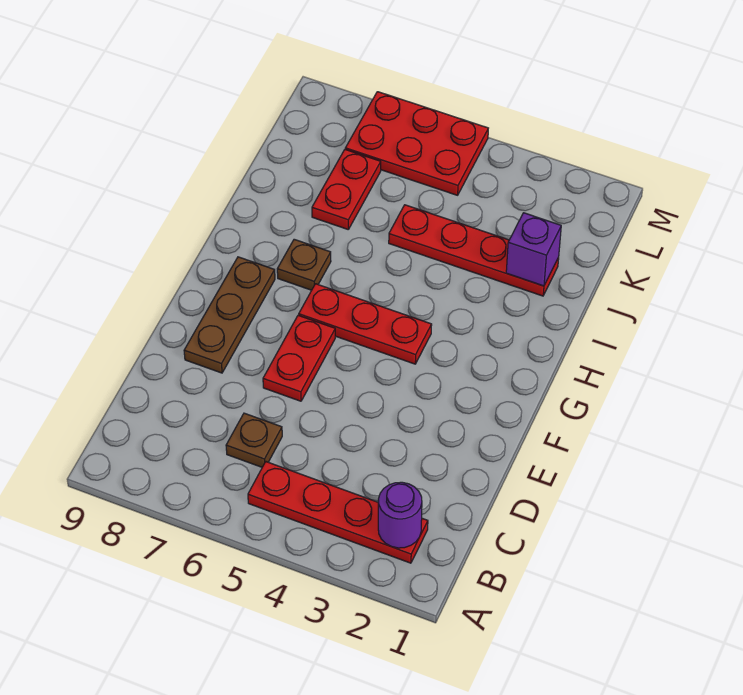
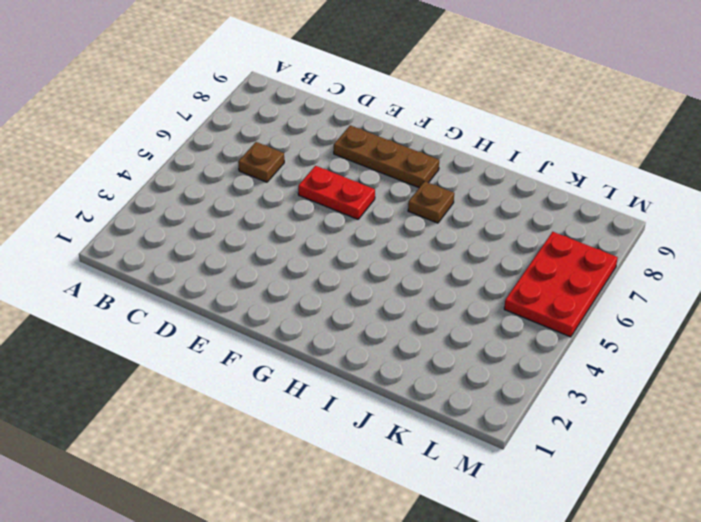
none -> red plate B2:B5 level 1
none -> red plate G4:G6 level 1

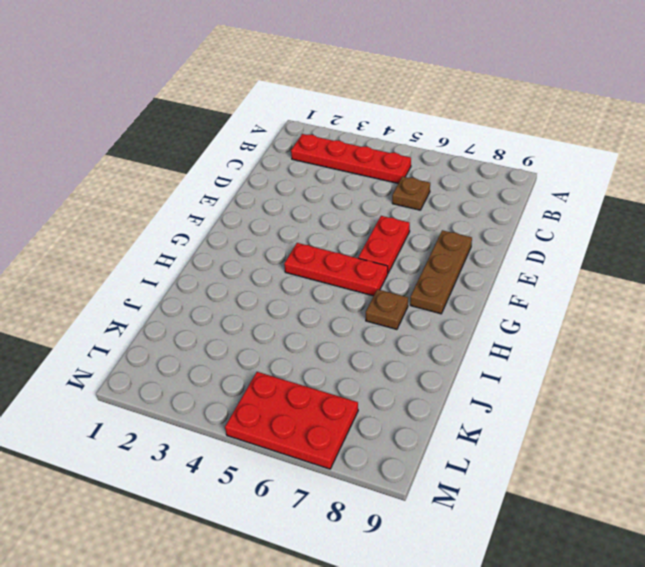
none -> red plate J2:J5 level 1
none -> red plate J7:K7 level 1

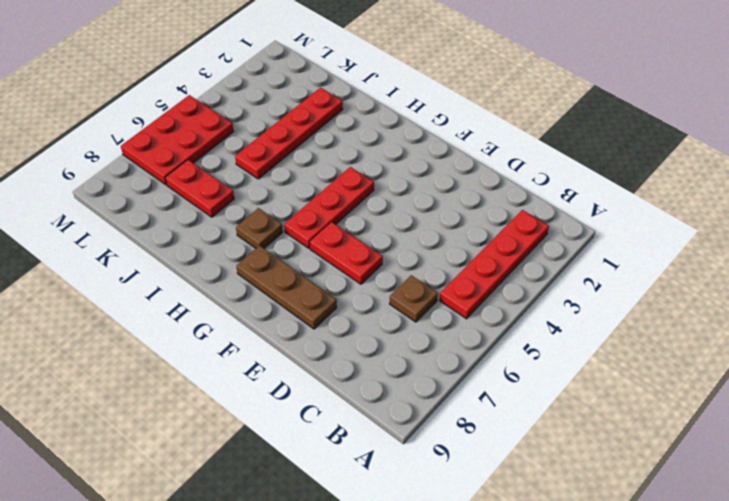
none -> purple round brick B2 level 2
none -> purple brick J2 level 2

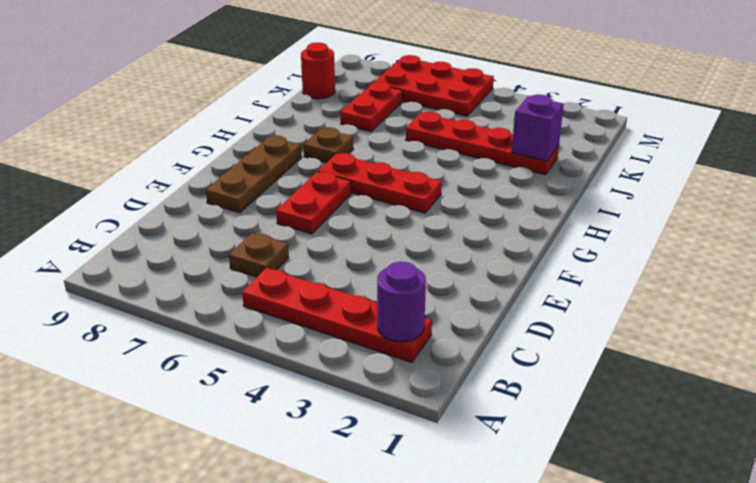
red round brick K9 level 1 -> none

